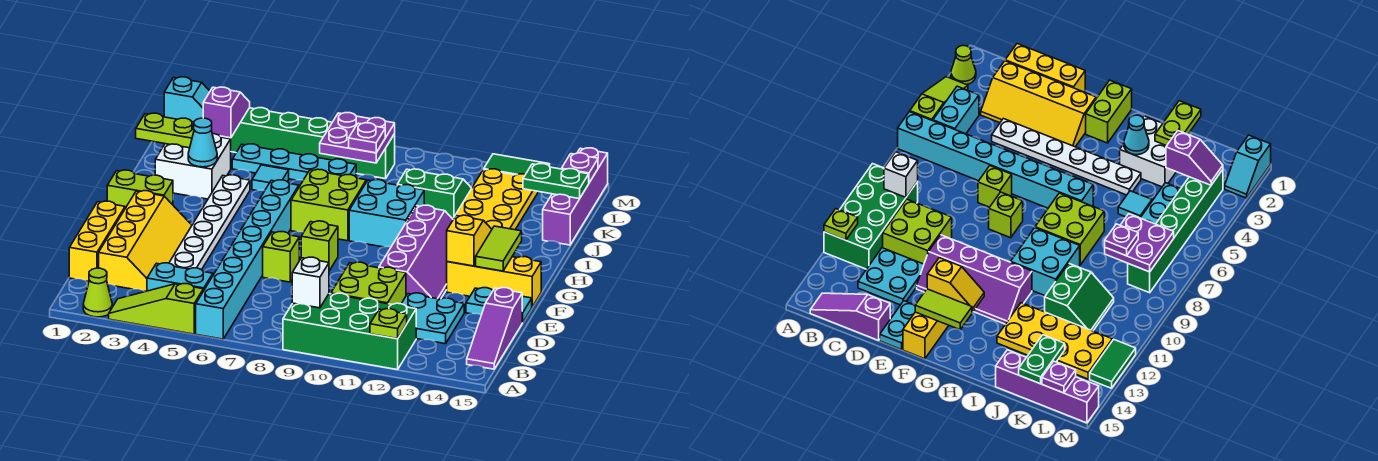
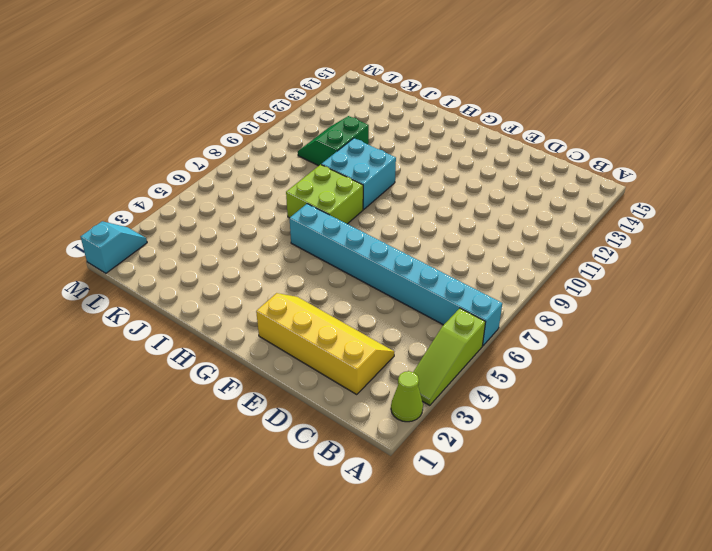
none -> green brick A9:B12 level 1
none -> cyan brick B4:B5 level 1
none -> purple slope B15:D15 level 1 top D
none -> yellow brick C1:E1 level 1

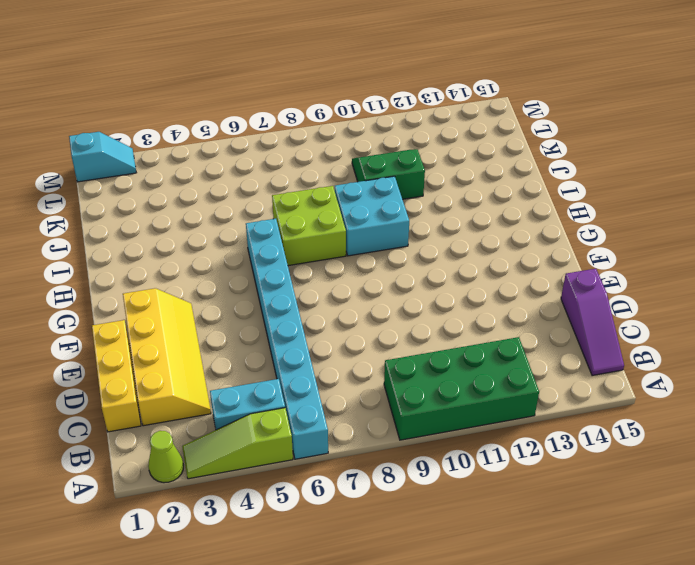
none -> lime brick C10:D11 level 1
none -> cyan plate C12:D13 level 1
none -> white plate D4:I4 level 1
none -> lime brick E7 level 1

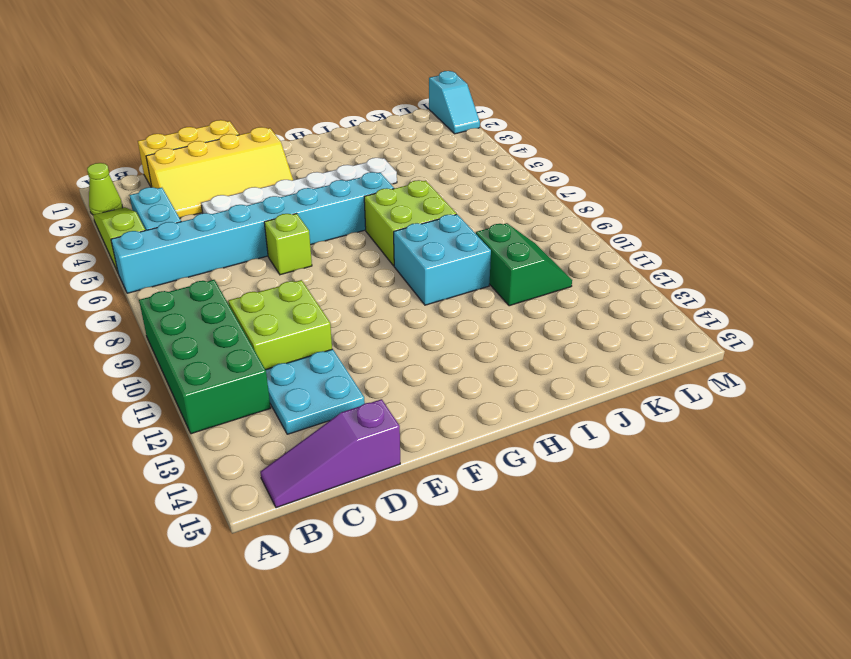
none -> purple slope E11:H12 level 1 top 11
none -> cyan plate E14:E15 level 1
none -> lime brick F8 level 1
none -> yellow brick F13:F15 level 1

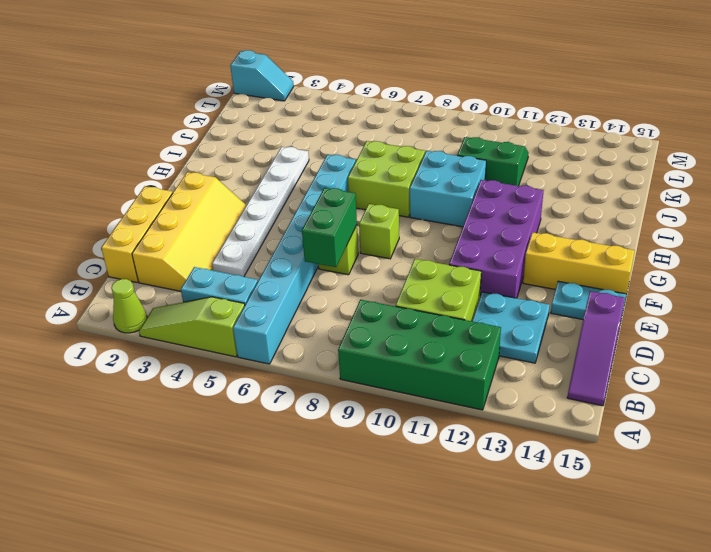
green brick D7:E7 level 2 -> none
purple brick E11:H12 level 1 -> purple slope E11:H12 level 1 top 11
none -> lime brick G1:G2 level 1
none -> white brick I2:J3 level 1
none -> yellow plate I12:L13 level 1
none -> cyan tile J5 level 1

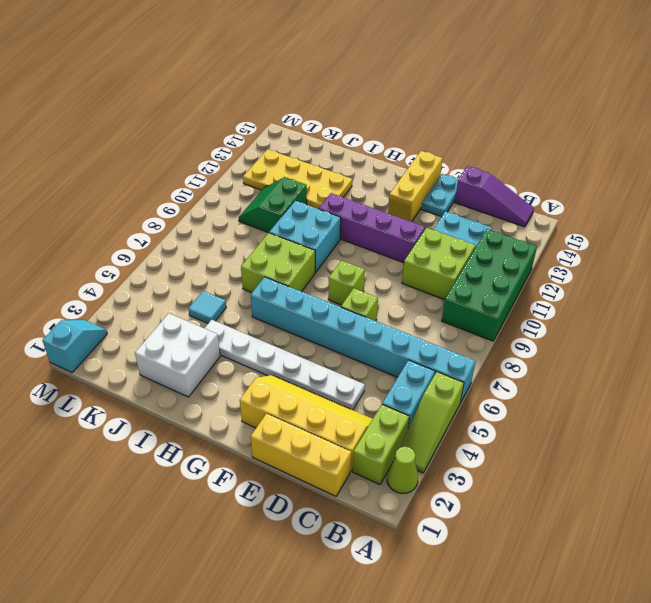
lime brick B2:B3 level 1 -> lime brick G1:G2 level 1
none -> purple brick J15:M15 level 1
none -> cyan plate K4:K7 level 1
none -> green brick L3:L8 level 1
none -> green tile M12:M13 level 1

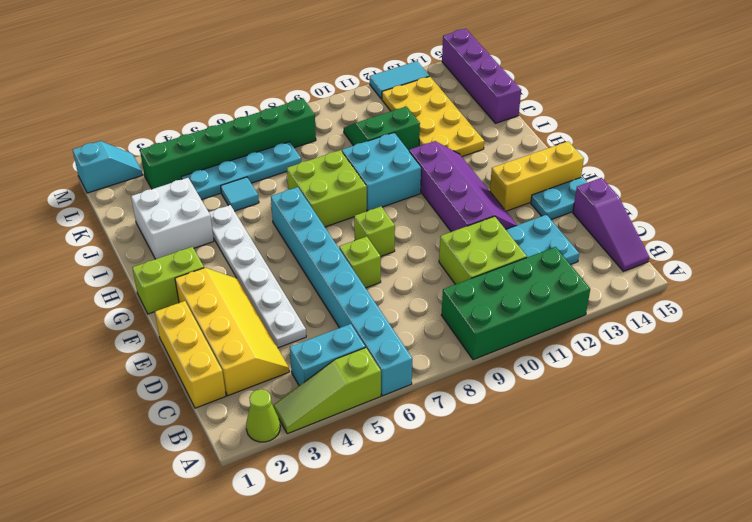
cyan tile M12:M13 level 1 -> green tile M12:M13 level 1
none -> lime plate A12 level 2
none -> white brick B9 level 2
none -> yellow slope F13:G13 level 2 top F
none -> lime tile F14:G14 level 2

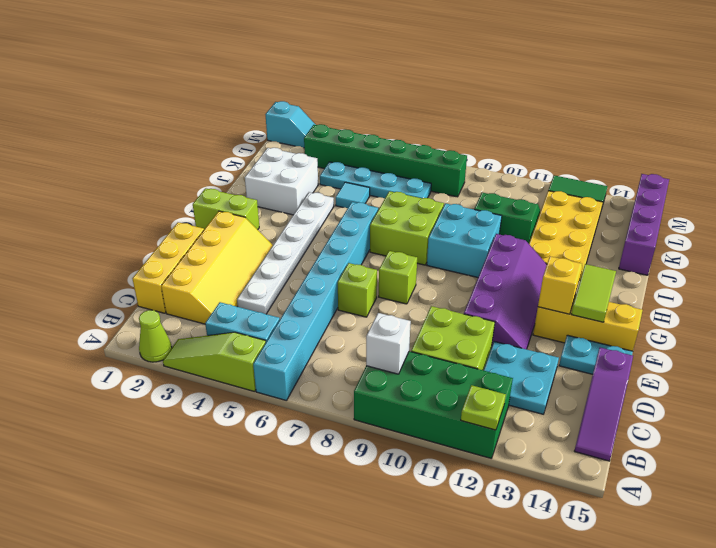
none -> cyan cone I3 level 2
none -> lime plate J1:J2 level 2
none -> purple slope K3:L3 level 2 top K
none -> purple plate K7:L8 level 2

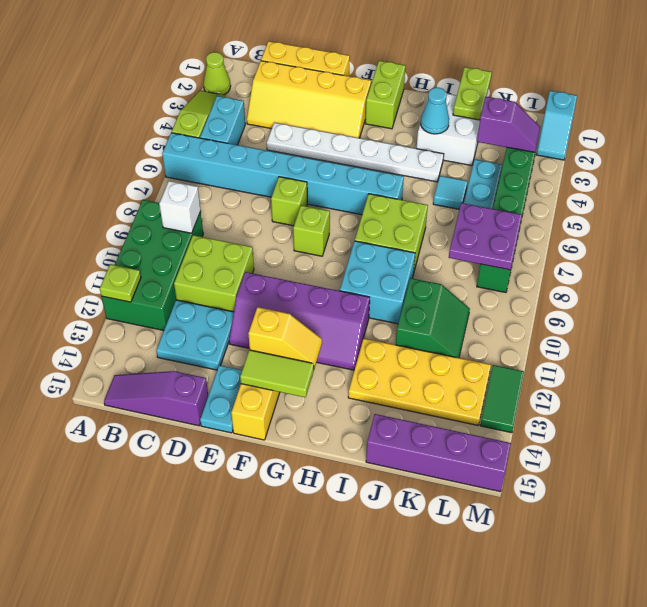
none -> green plate K14:K15 level 2
none -> purple plate L15 level 2
none -> purple plate K8 level 3

